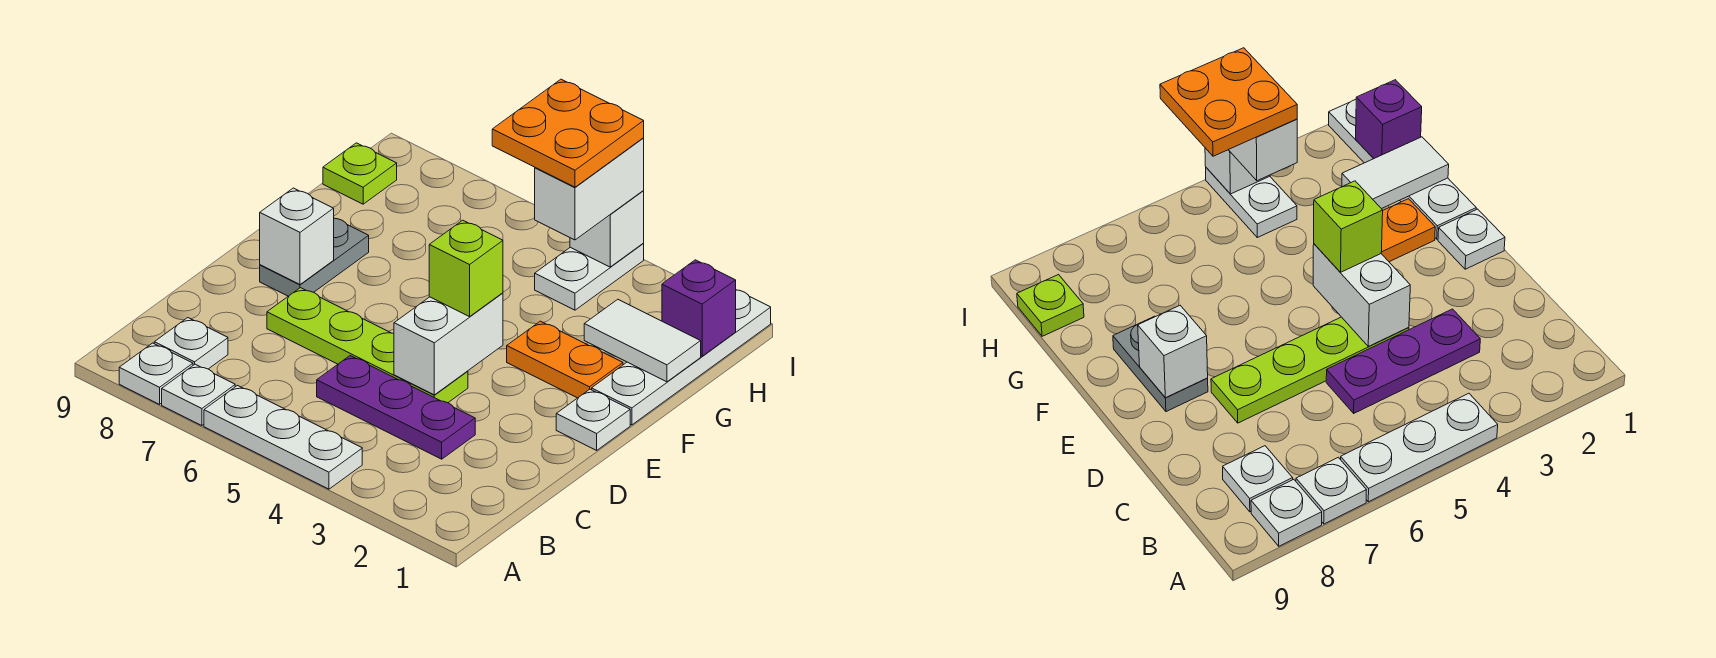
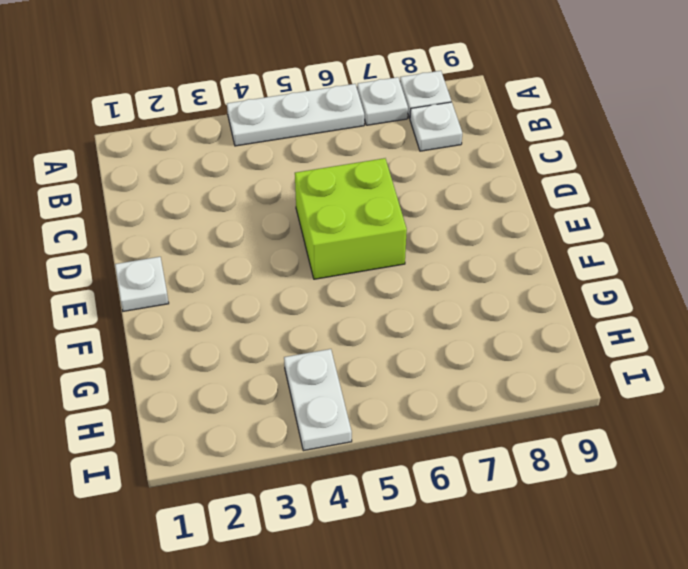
lime brick D5:E6 level 1 -> lime plate D4:D7 level 1
none -> purple plate C3:C5 level 1
none -> grey plate E8:F8 level 1
none -> white plate F1:I1 level 1

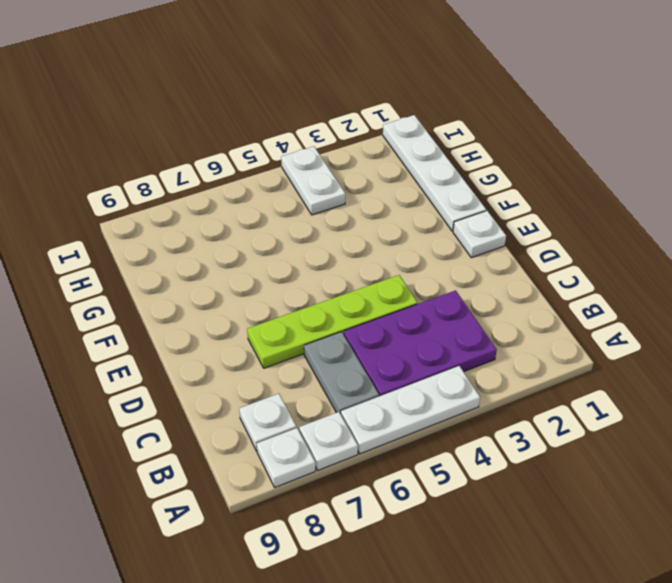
purple plate B3:C5 level 1 -> purple plate C3:C5 level 1
grey plate B6:C6 level 1 -> grey plate E8:F8 level 1
none -> orange plate F2:F3 level 1
none -> lime plate H9 level 1
none -> white brick D4:E4 level 2

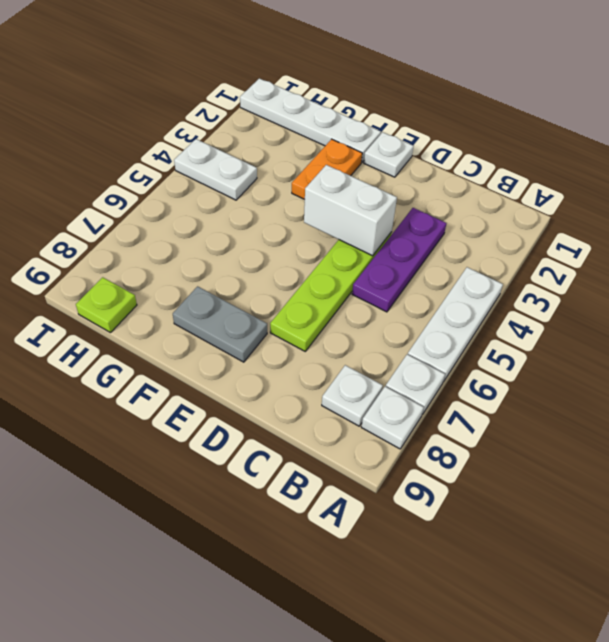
none -> white brick E8 level 2
none -> white tile G1:G2 level 2
none -> purple brick H1 level 2

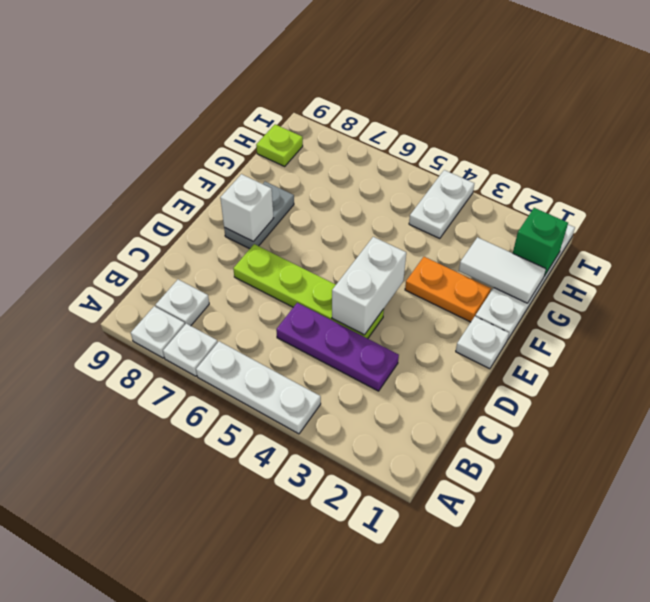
green brick H1 level 2 -> purple brick H1 level 2
none -> white brick I4 level 2
none -> lime brick E4 level 3
none -> white brick H4:I4 level 3

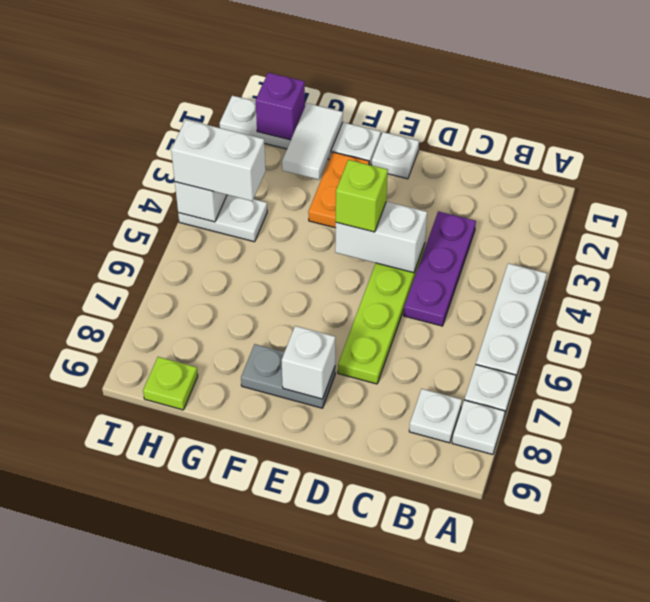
none -> orange plate H4:I5 level 4

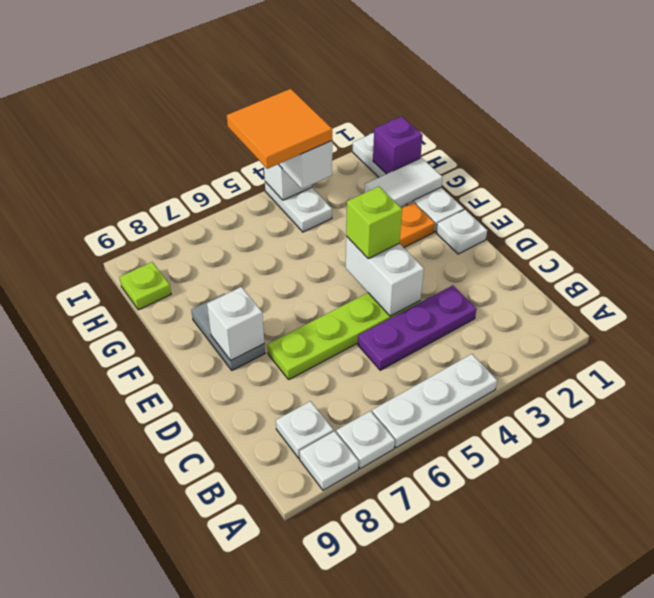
orange tile H4:I5 level 4 -> orange plate H4:I5 level 4

